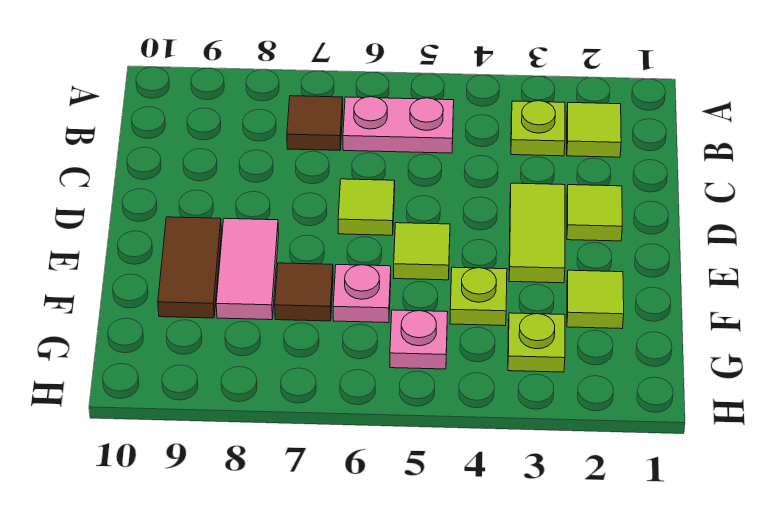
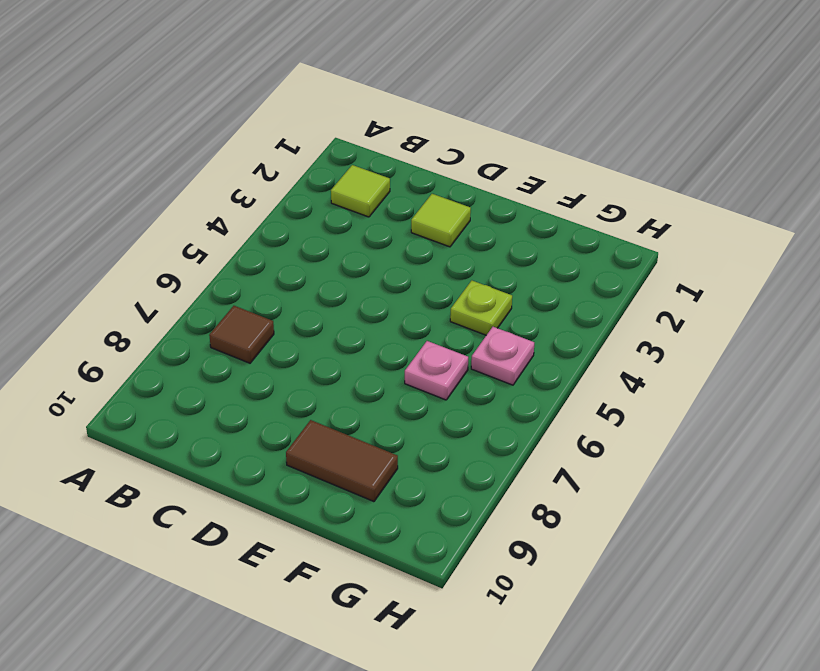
none -> lime plate B3 level 1
none -> pink plate B5:B6 level 1
none -> lime tile D3:E3 level 1

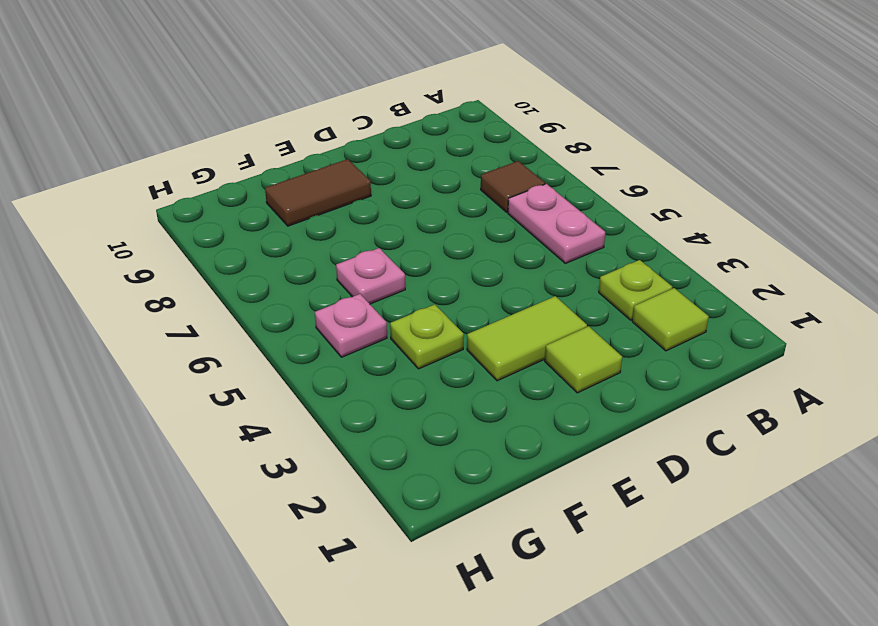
none -> lime tile D6 level 1
none -> lime tile E5 level 1
none -> pink tile E8:F8 level 1

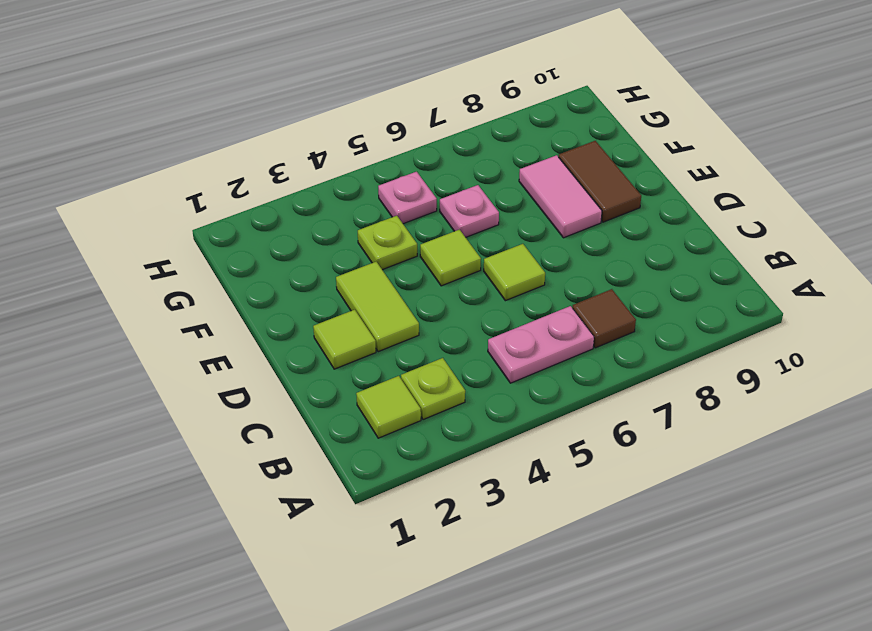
none -> lime tile F2 level 1
none -> brown tile F7 level 1
none -> lime plate G3 level 1

